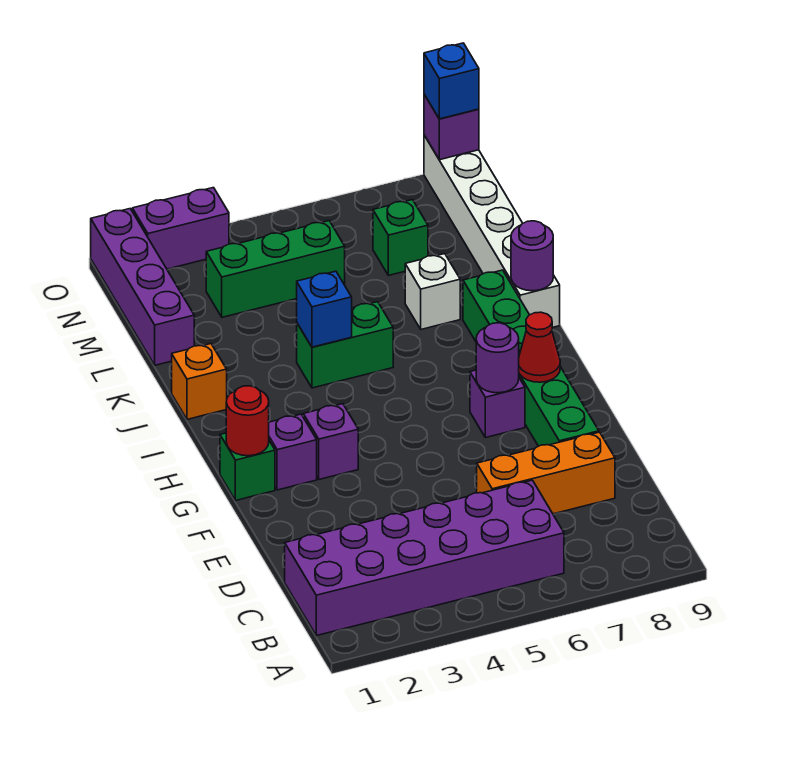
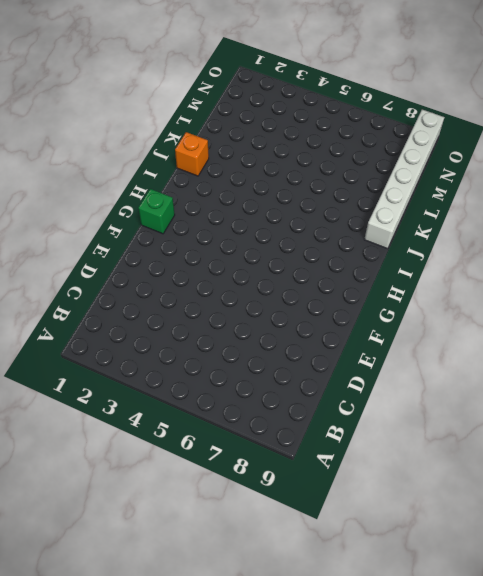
none -> purple brick B1:C6 level 1
none -> orange brick D6:D8 level 1
none -> green brick E8:J8 level 1

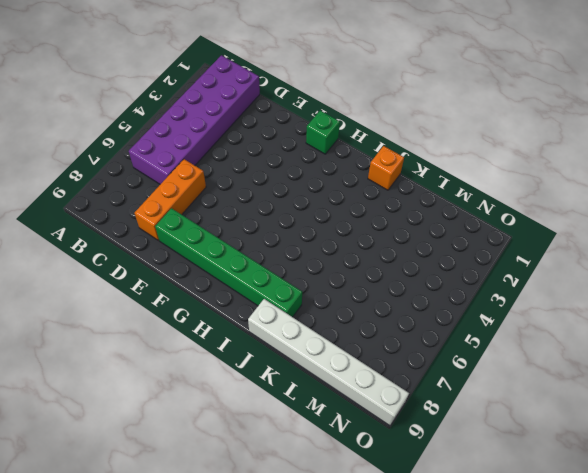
none -> purple brick G2 level 1
none -> purple brick G3 level 1
none -> purple brick G7 level 1

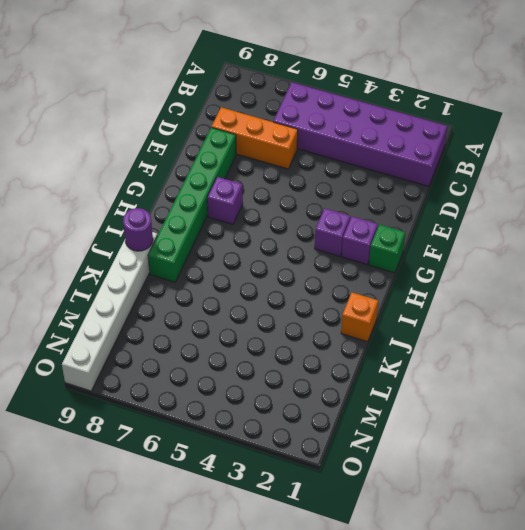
none -> green brick J4:J5 level 1
none -> white brick K7 level 1
none -> purple brick L1:O1 level 1

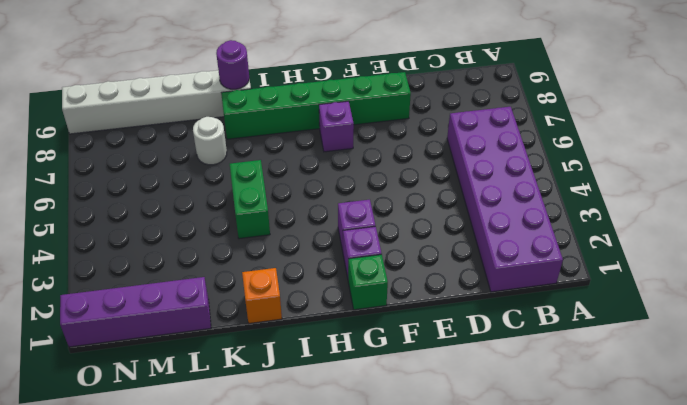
white round brick K7 level 1 -> white brick K7 level 1
none -> orange brick D6:D8 level 1
none -> green brick M3:M5 level 1
none -> green brick M7 level 1

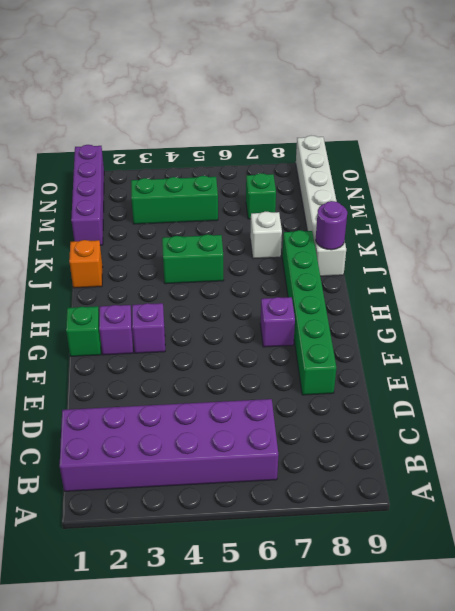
none -> orange brick D6:D8 level 1
none -> purple brick O2:O3 level 1
none -> red round brick G1 level 2

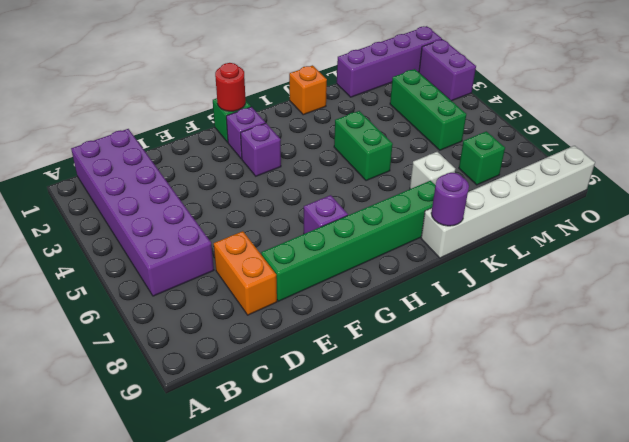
orange brick D7:D8 level 1 -> orange brick D6:D8 level 1
none -> purple round brick G7 level 2
none -> red cone G8 level 2
none -> blue brick J4 level 2

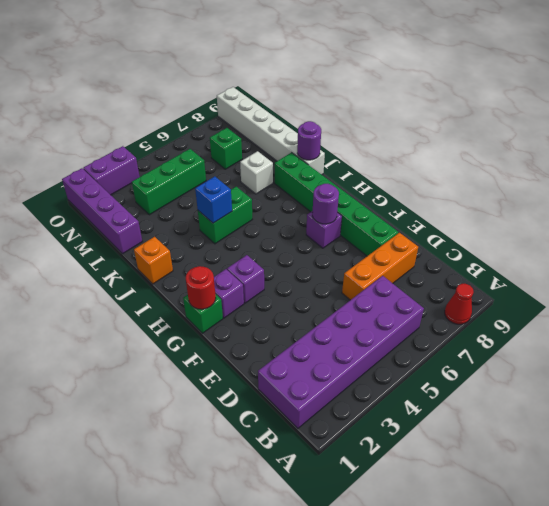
red cone A8 level 1 -> red cone G8 level 2
none -> purple brick O9 level 2
none -> blue brick O9 level 3

